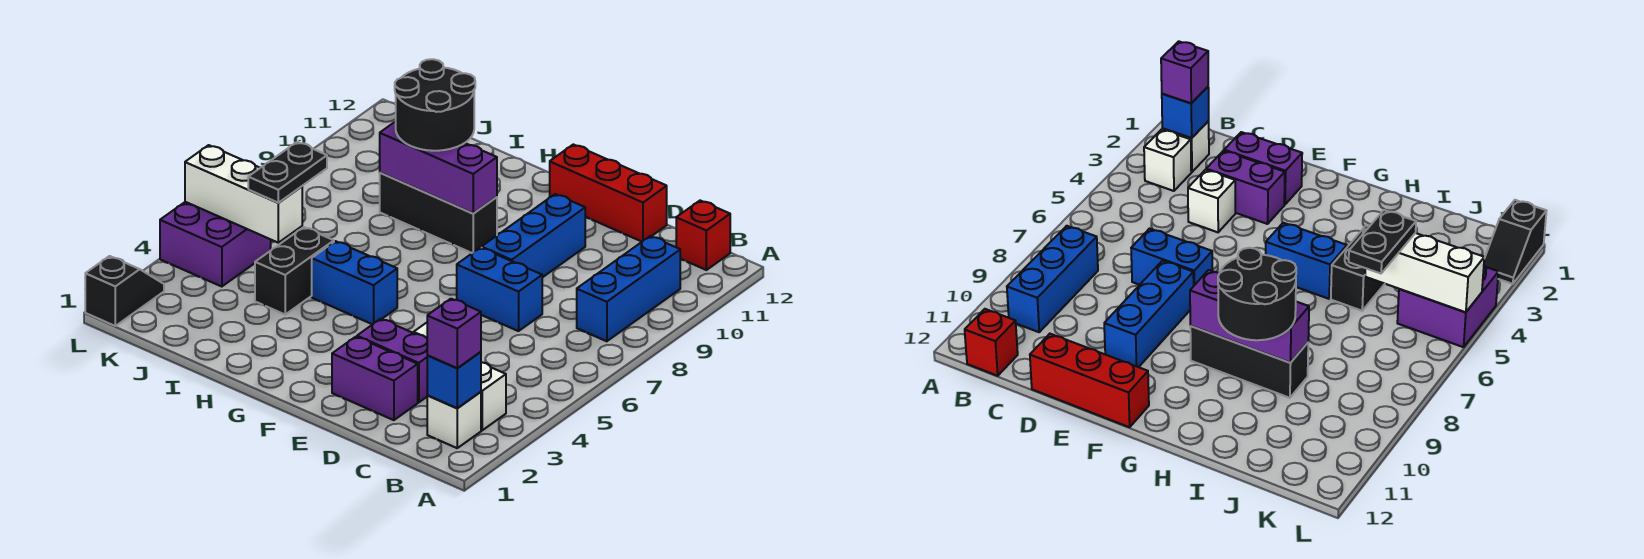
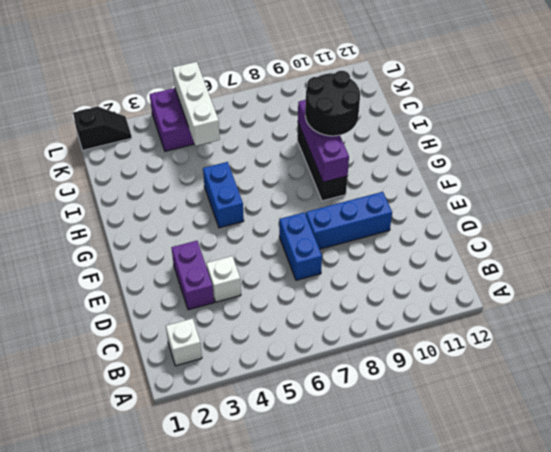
none -> white brick B3 level 1
none -> blue brick B8:B10 level 1
none -> red brick B12 level 1

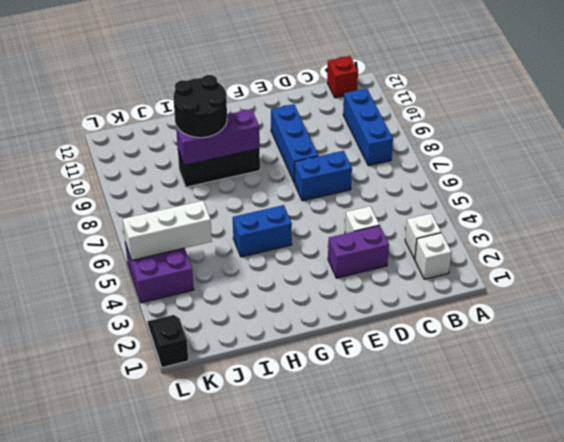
none -> purple brick D2:E2 level 1
none -> red brick D12:F12 level 1
none -> black brick I4:I5 level 1

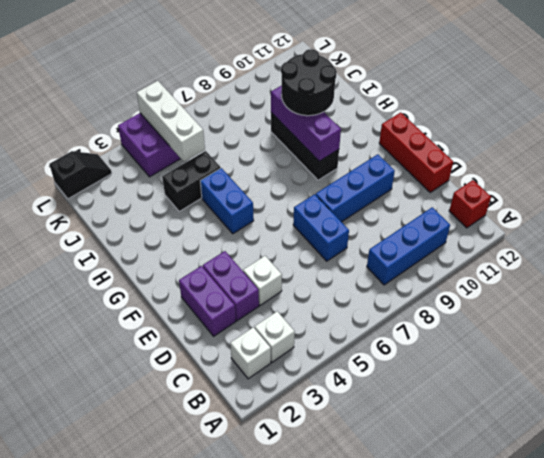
none -> blue brick B2 level 2
none -> purple brick B2 level 3
none -> black plate J5:J6 level 3

